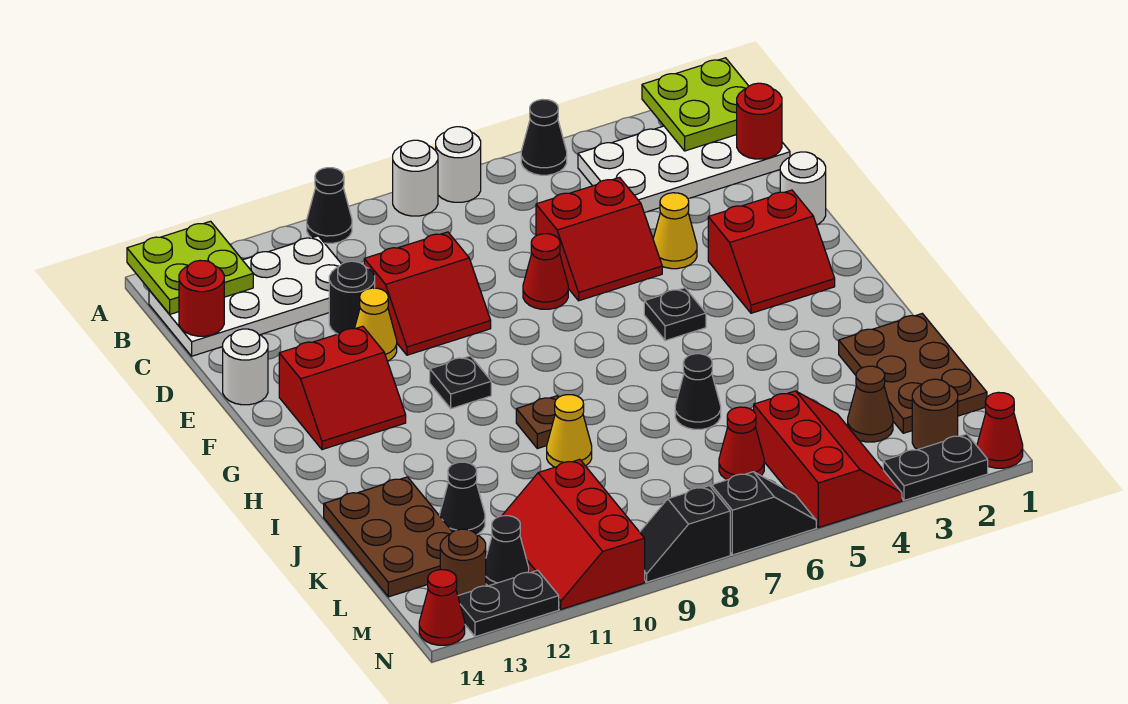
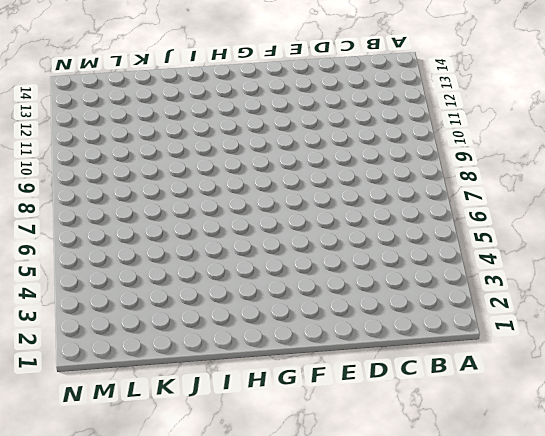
none -> black cone A5 level 1
none -> white round brick A7 level 1
none -> white round brick A8 level 1
none -> black cone A10 level 1

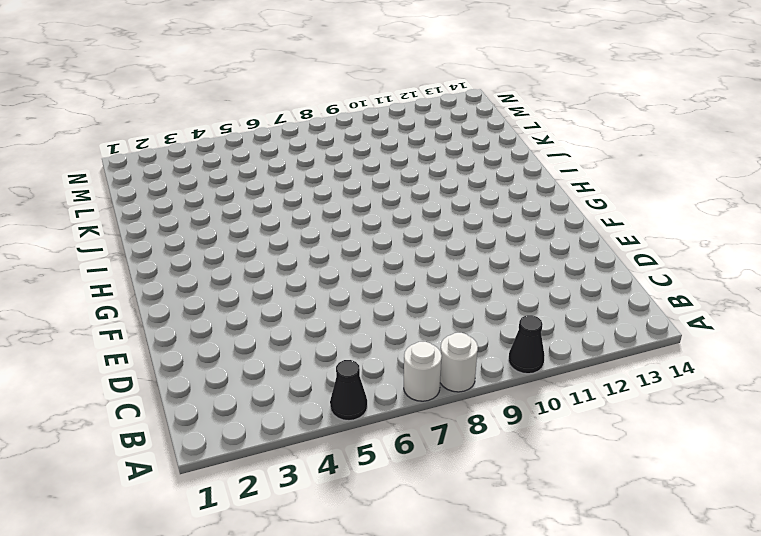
none -> white plate B1:C4 level 1
none -> white plate B11:C14 level 1
none -> red slope D5:E6 level 1 top D
none -> red slope D9:E10 level 1 top D

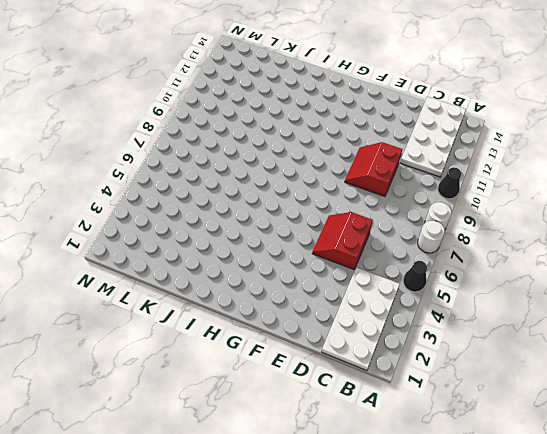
none -> black round brick D11 level 1
none -> white round brick E1 level 1
none -> yellow cone E4 level 1
none -> red cone E7 level 1

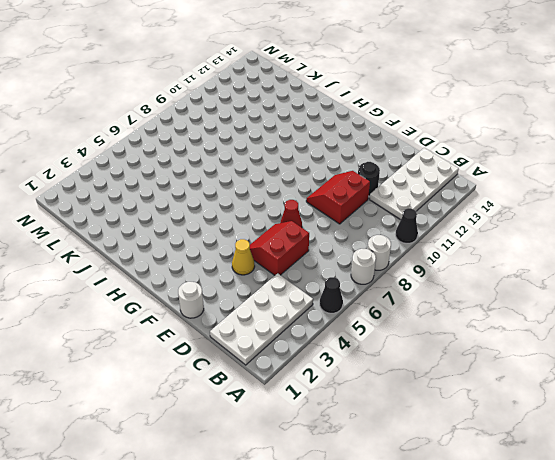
none -> yellow cone E11 level 1
none -> white round brick E14 level 1
none -> red slope F2:G3 level 1 top F
none -> red slope F12:G13 level 1 top F

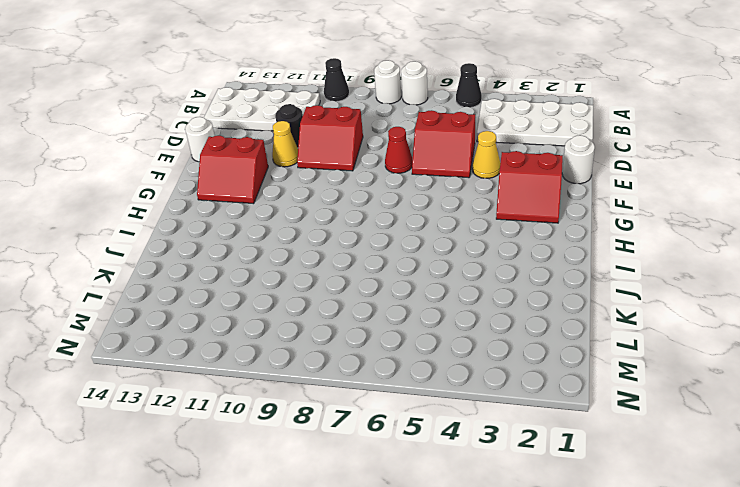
none -> black plate G5 level 1
none -> black plate G10 level 1
none -> brown plate I9 level 1
none -> brown plate J1:L2 level 1

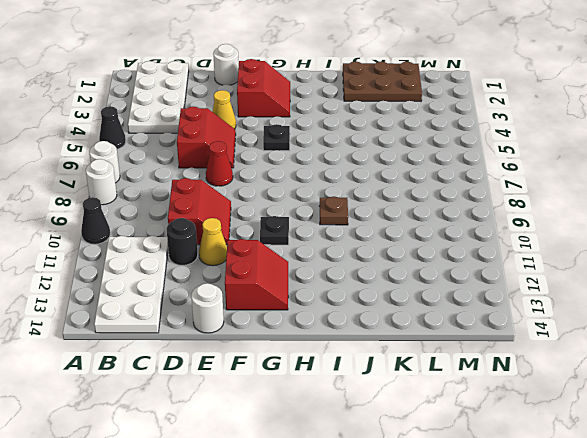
none -> black cone J6 level 1
none -> yellow cone J9 level 1
none -> brown plate J13:L14 level 1
none -> black cone K12 level 1

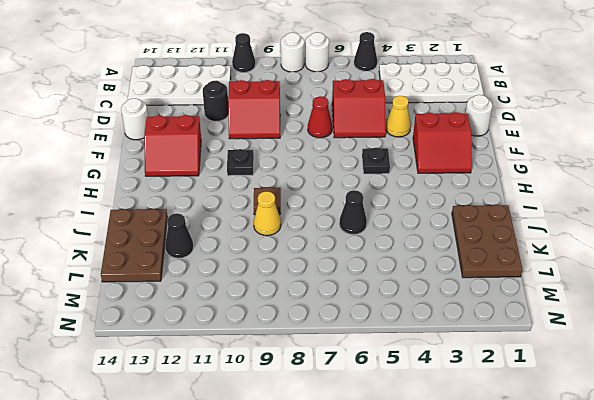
none -> yellow cone E11 level 1
none -> brown cone L3 level 1
none -> red slope L4:N5 level 1 top 5
none -> red cone L6 level 1

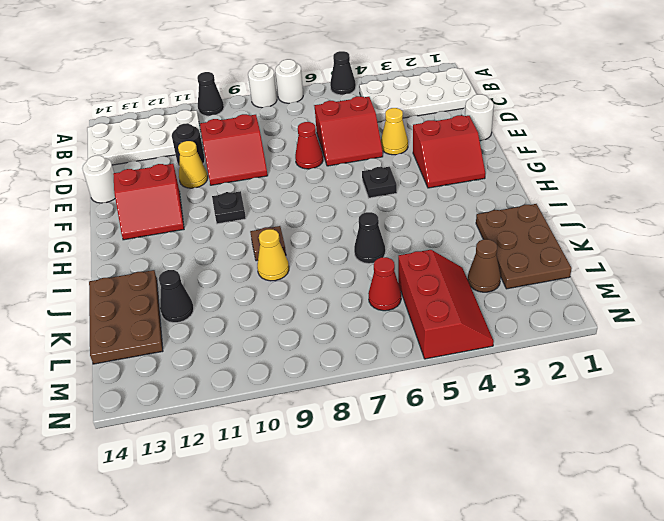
none -> red slope L10:N11 level 1 top 10
none -> brown round brick M2 level 1
none -> black cone M12 level 1
none -> brown round brick M13 level 1

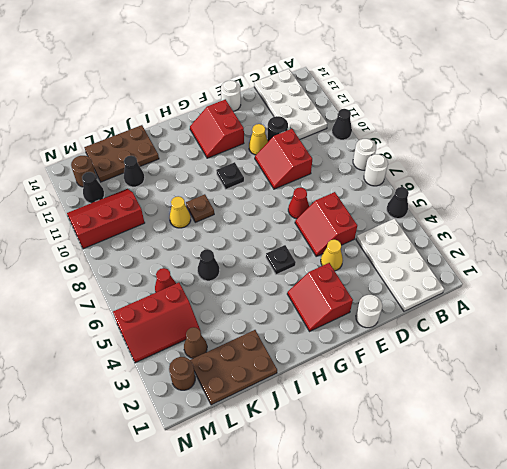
none -> red cone N1 level 1
none -> black plate N2:N3 level 1
none -> black slope N6:N7 level 1 top 7
none -> black slope N8:N9 level 1 top 8

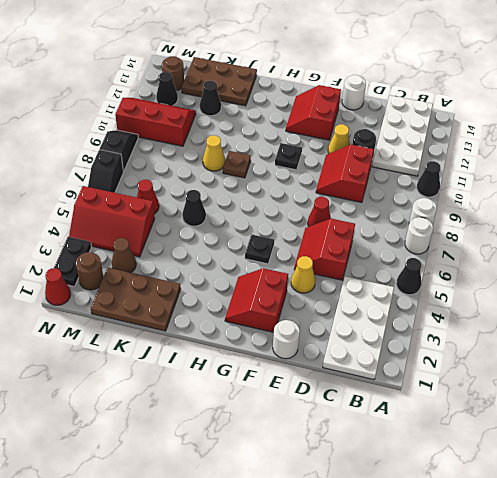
none -> black plate N12:N13 level 1
none -> red cone N14 level 1
none -> lime plate A1:B2 level 2
none -> lime plate A13:B14 level 2

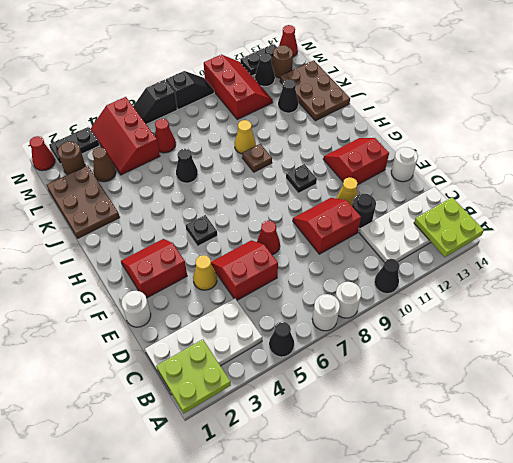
none -> red round brick C1 level 2
none -> red round brick C14 level 2

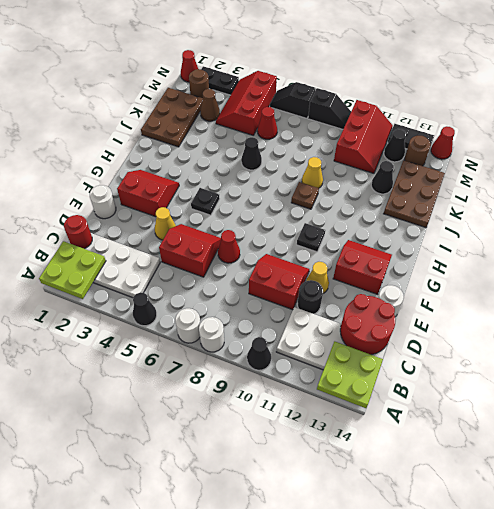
red round brick C13:D14 level 2 -> red round brick C14 level 2

